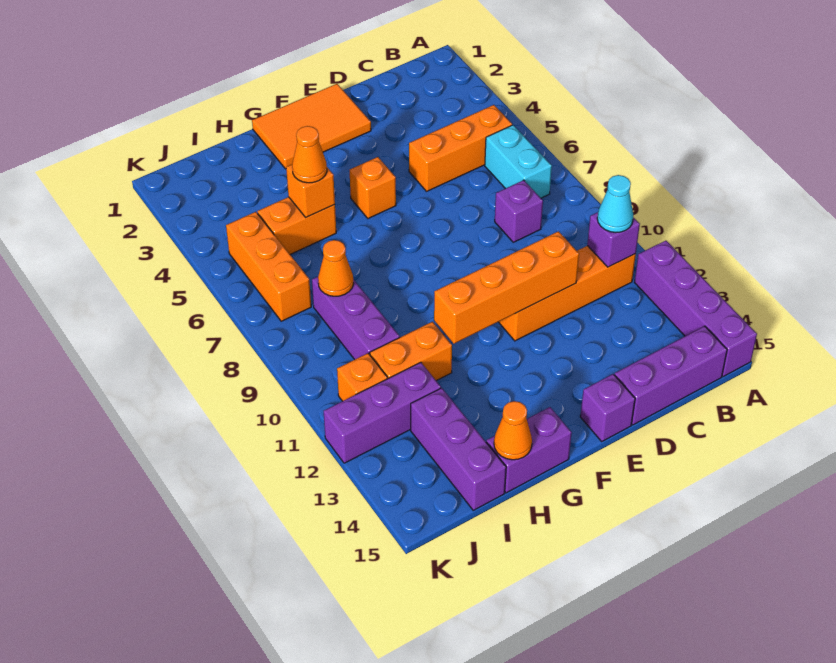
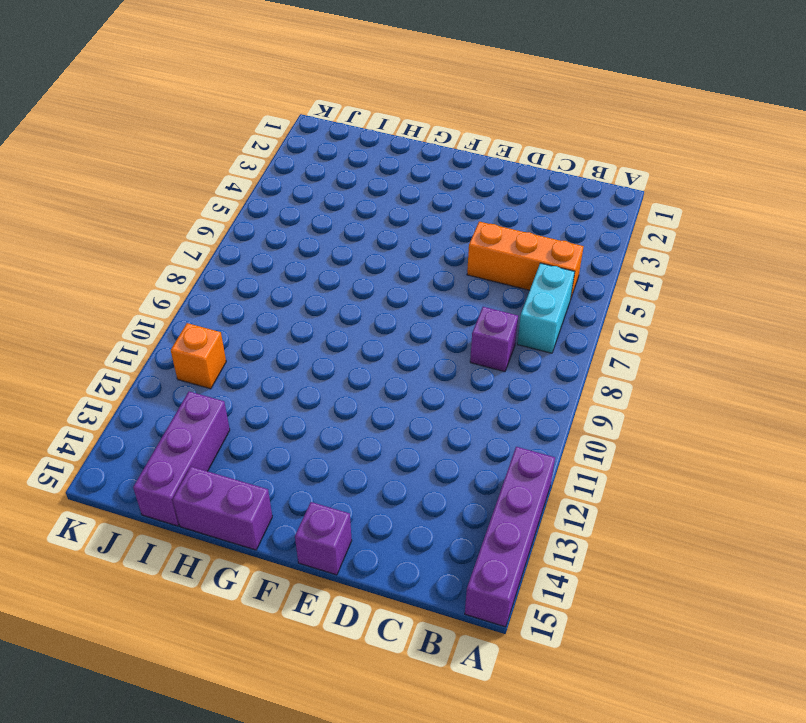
none -> orange brick B11:E11 level 1
none -> purple brick B15:D15 level 1
none -> orange tile E1:G2 level 1

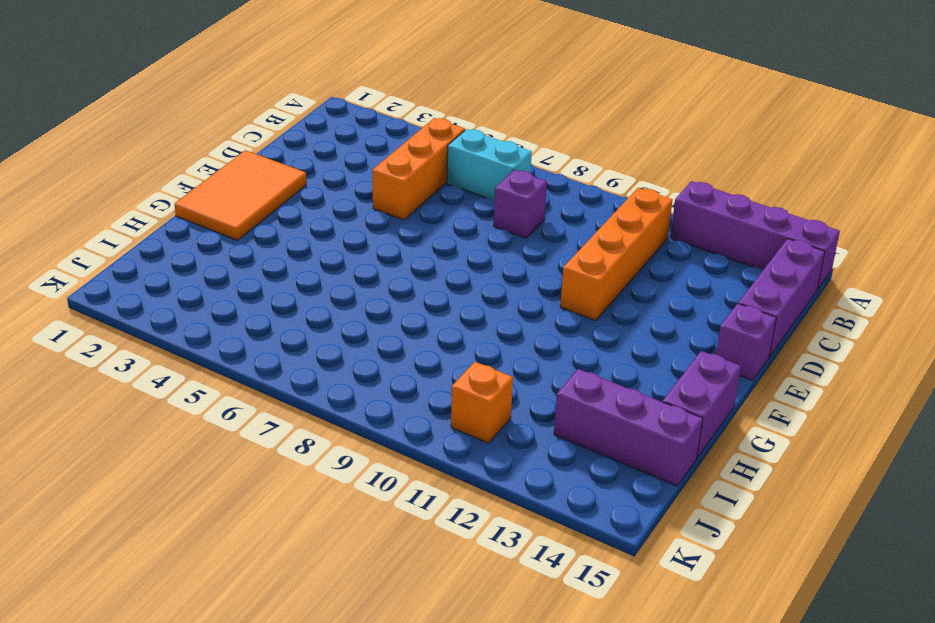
none -> orange brick F5 level 1
none -> orange brick H5:I5 level 1
none -> orange brick H11:I11 level 1

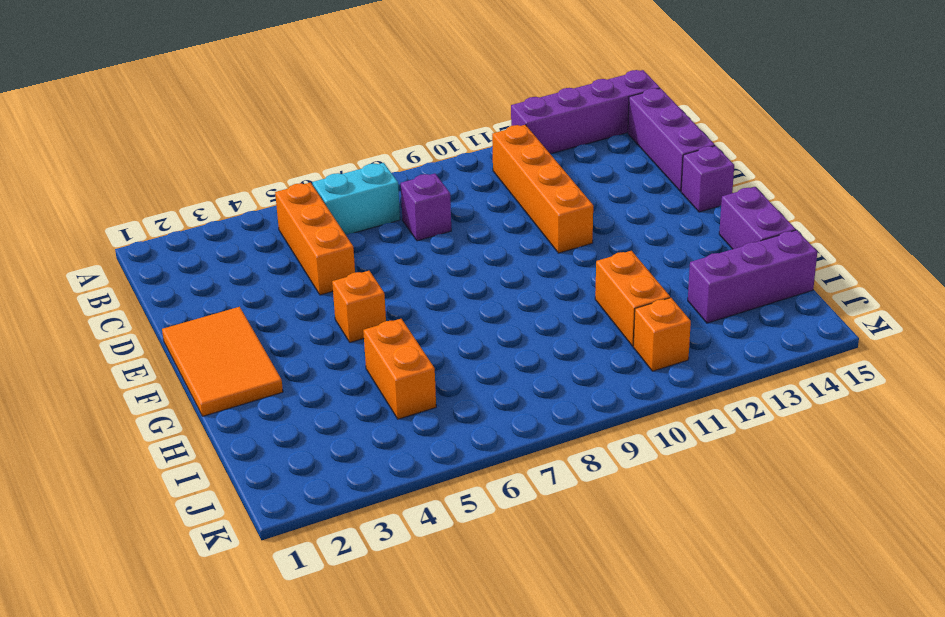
none -> purple brick I8:I10 level 1
none -> purple brick I12:K12 level 1
none -> orange brick J5:J7 level 1

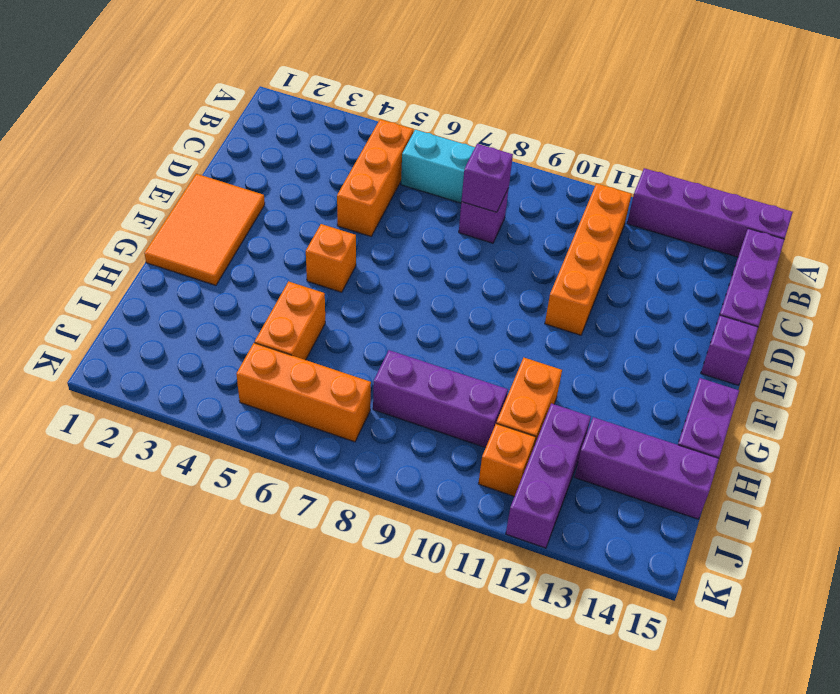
purple brick C8 level 2 -> purple brick B11 level 2
none -> orange brick D11:G11 level 2
none -> orange brick H5 level 2
none -> orange cone H15 level 2

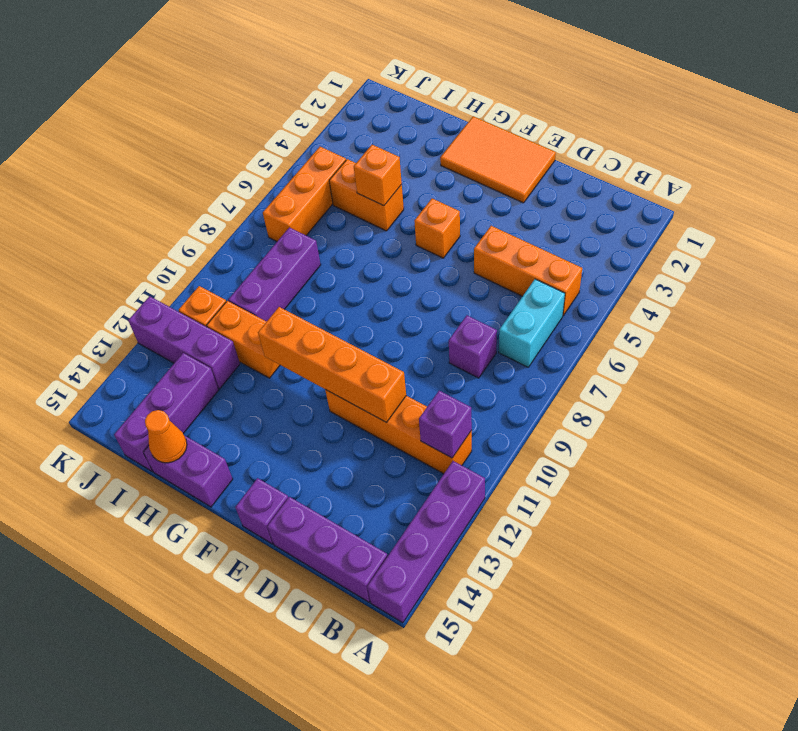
none -> orange cone I8 level 2
none -> cyan cone B11 level 3
none -> orange cone H5 level 3

